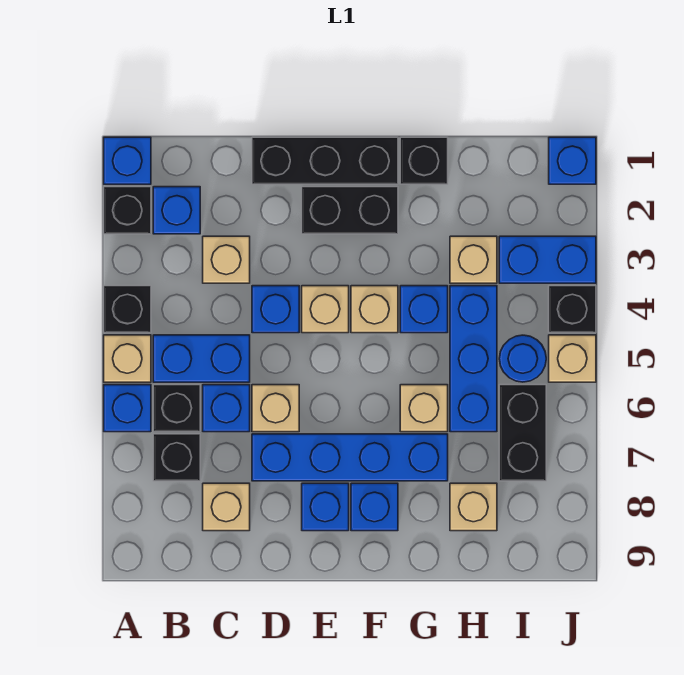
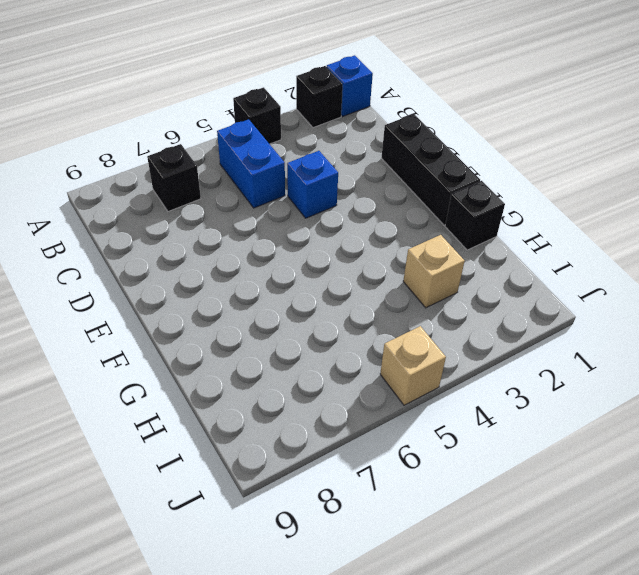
none -> tan brick A5 level 1
none -> blue brick A6 level 1
none -> blue brick B2 level 1
none -> black brick B6 level 1

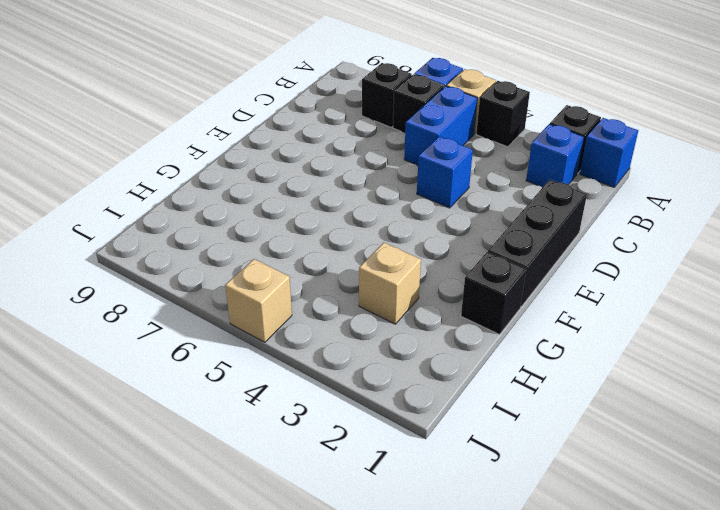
none -> tan brick C3 level 1
none -> blue brick C6 level 1
none -> tan brick C8 level 1
none -> tan brick D6 level 1

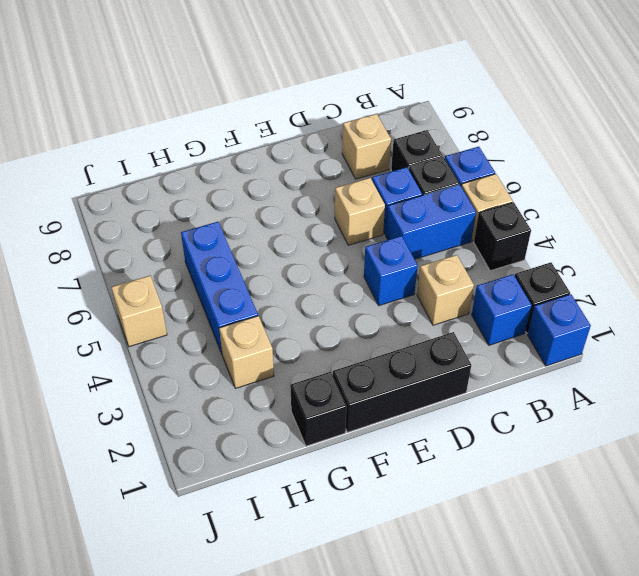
none -> blue brick D7:G7 level 1
none -> black brick E2:F2 level 1
none -> tan brick E4 level 1
none -> blue brick E8 level 1

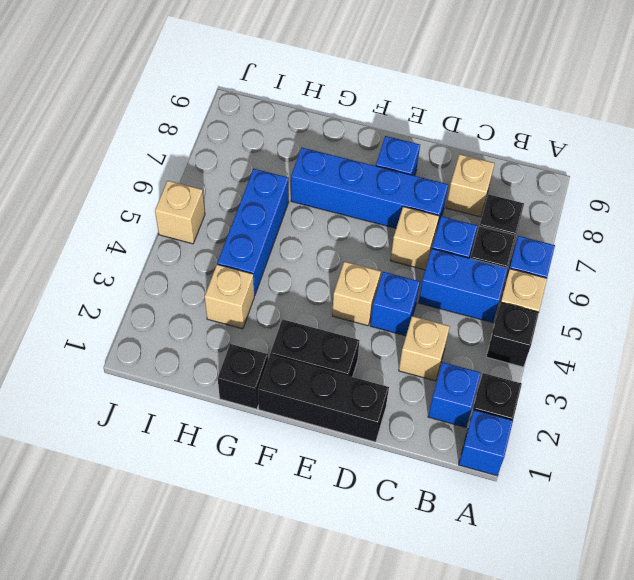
none -> tan brick F4 level 1
none -> blue brick F8 level 1
none -> blue brick G4 level 1
none -> tan brick G6 level 1

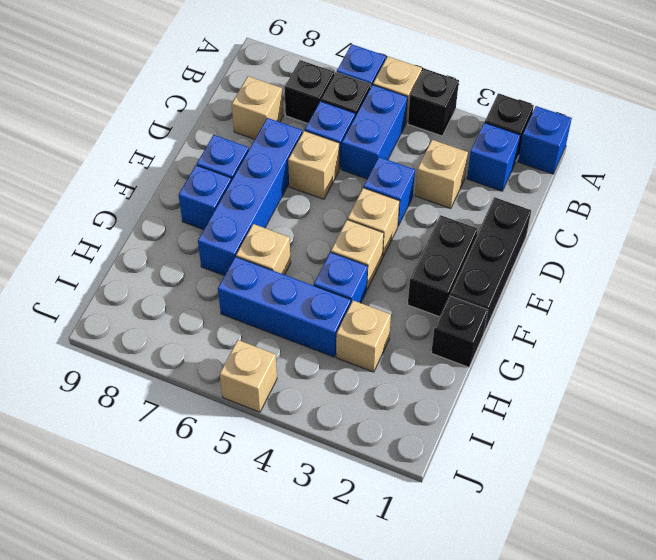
none -> tan brick H8 level 1
none -> blue brick I3:J3 level 1
none -> blue round brick I5 level 1
none -> black brick I6:I7 level 1

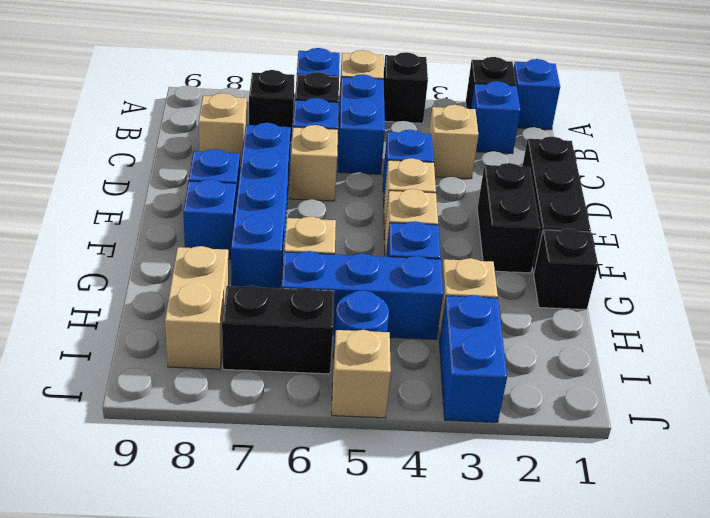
tan brick H8:I8 level 1 -> tan brick H8 level 1
none -> blue brick J1 level 1
none -> black brick J4 level 1

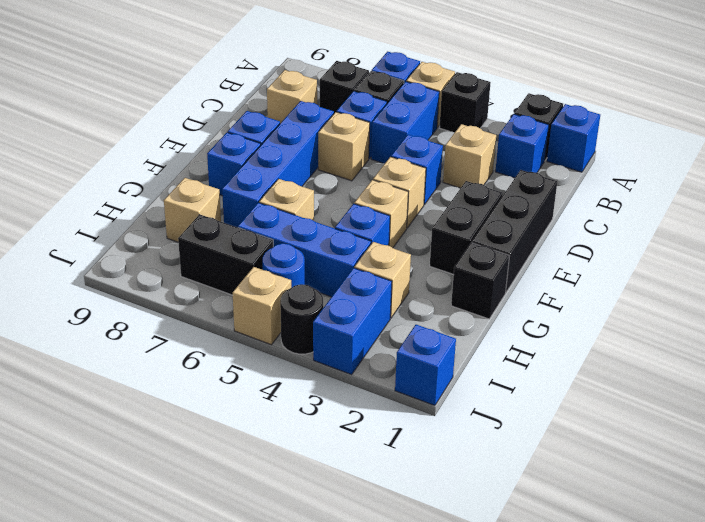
black round brick J4 level 1 -> black brick J4 level 1

